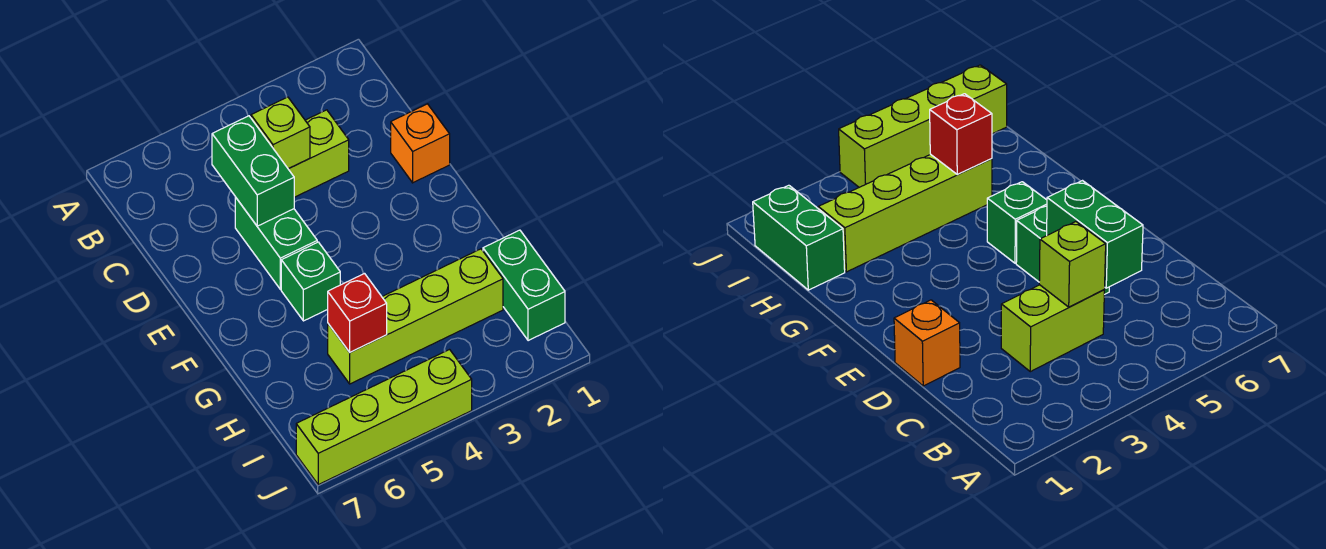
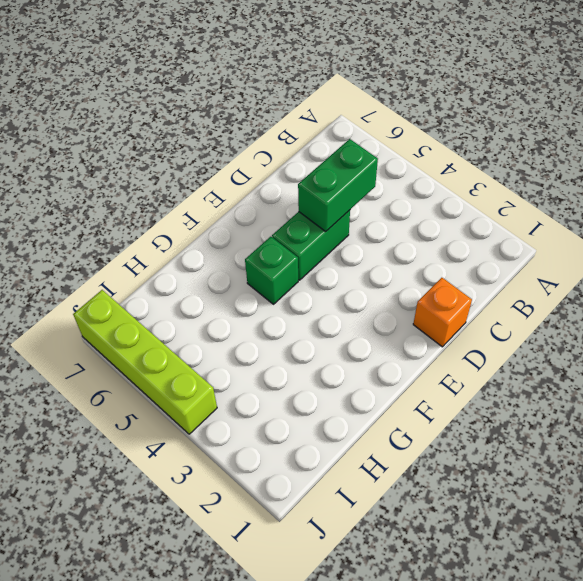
none -> lime brick C3:C4 level 1
none -> green brick H1:I1 level 1

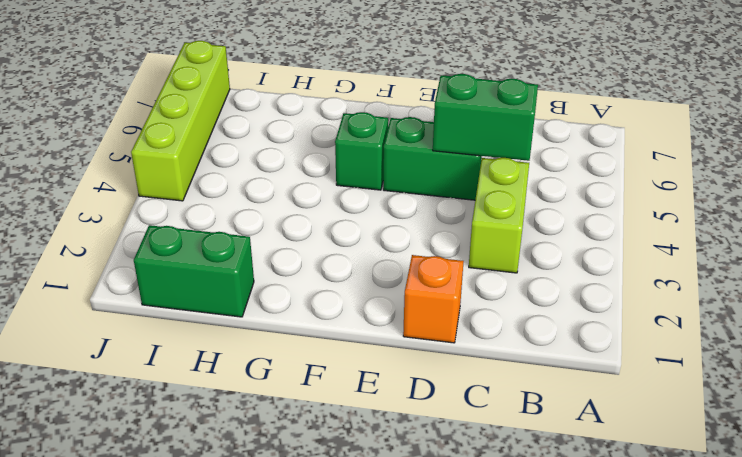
none -> lime brick H2:H5 level 1
none -> lime brick C4 level 2

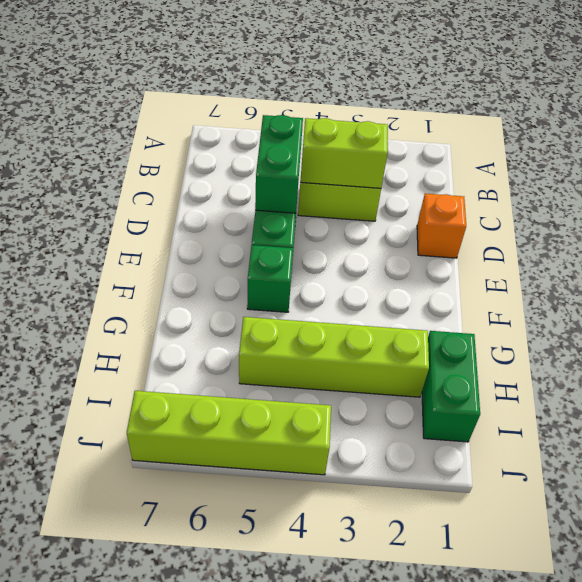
lime brick C3:C4 level 2 -> lime brick C4 level 2
none -> red brick H5 level 2

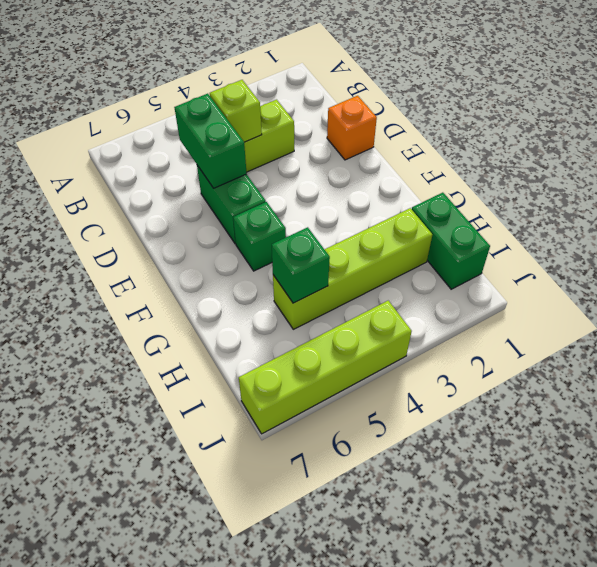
green brick H5 level 2 -> red brick H5 level 2

